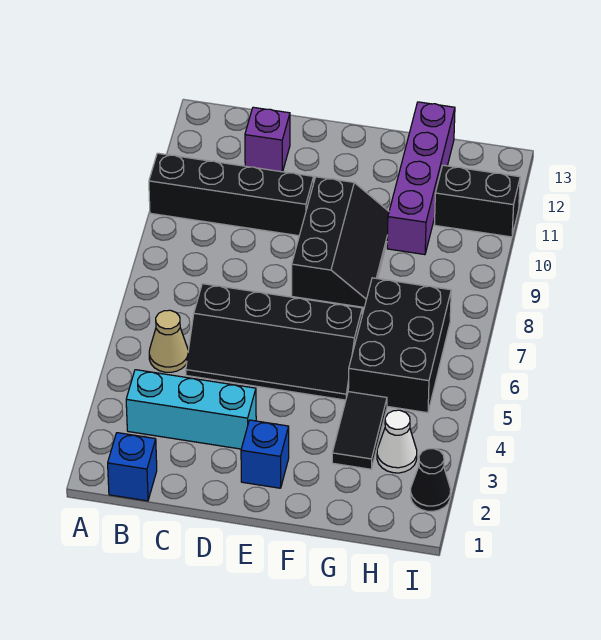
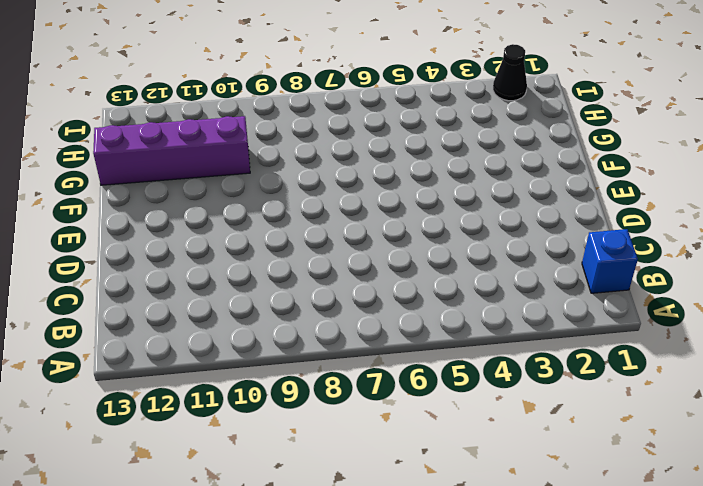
none -> black brick A10:D10 level 1
none -> cyan brick B3:D3 level 1
none -> tan cone B5 level 1

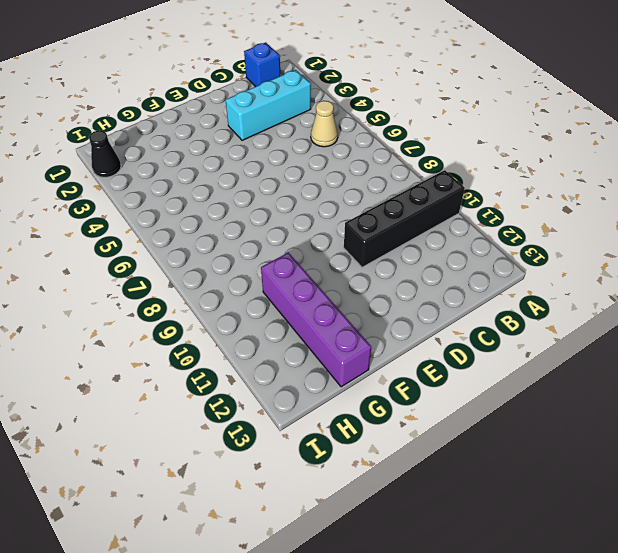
none -> black slope C5:F6 level 1 top 6
none -> purple brick C12 level 1
none -> blue brick E2 level 1

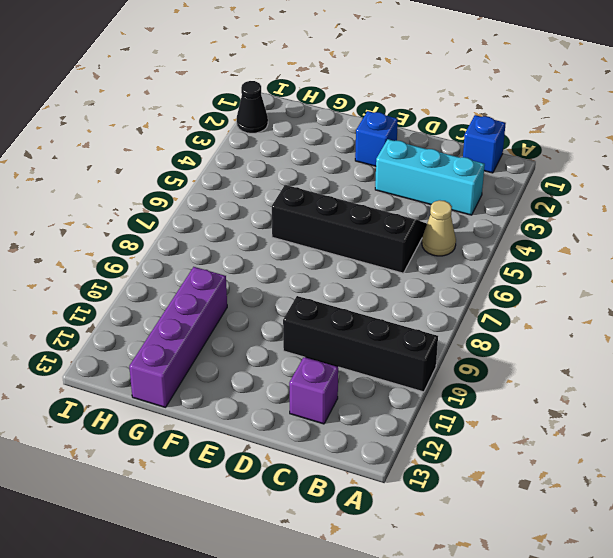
none -> black slope E8:F10 level 1 top E
none -> black tile G3:G4 level 1
none -> black brick G5:H7 level 1

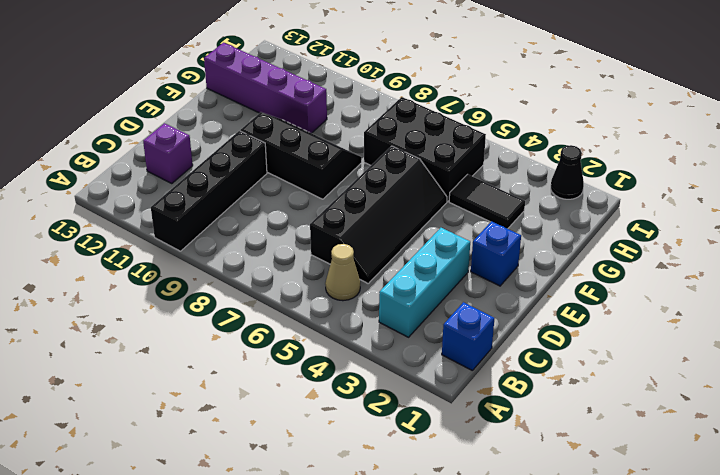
none -> white cone H3 level 1
none -> black brick H11:I11 level 1

